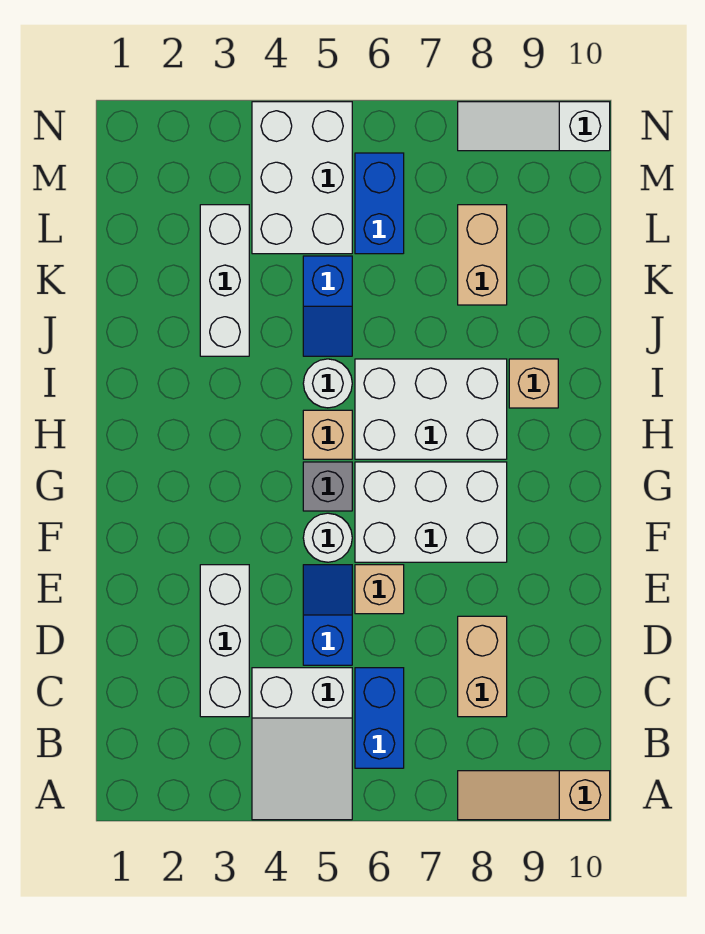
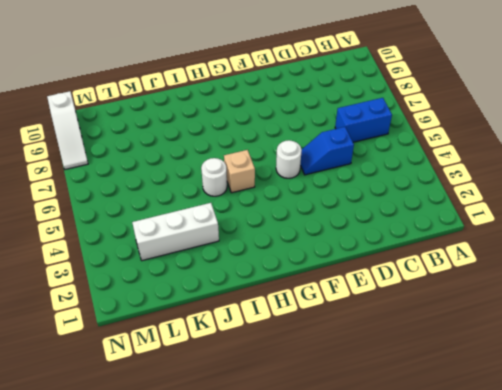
none -> white slope A4:C5 level 1 top C
none -> tan slope A8:A10 level 1 top 10
none -> white brick C3:E3 level 1

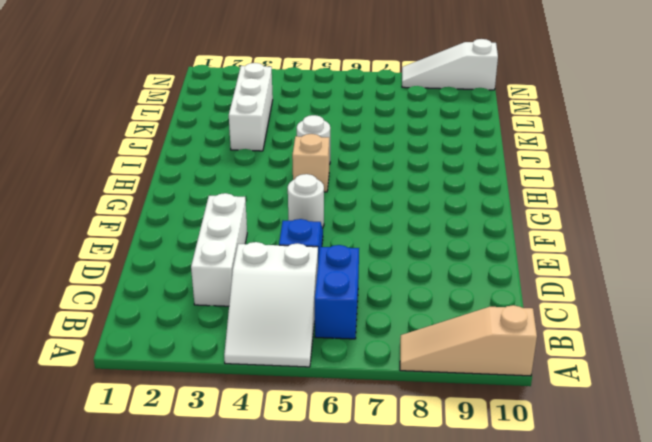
none -> tan brick C8:D8 level 1
none -> tan brick E6 level 1
none -> white brick F6:G8 level 1

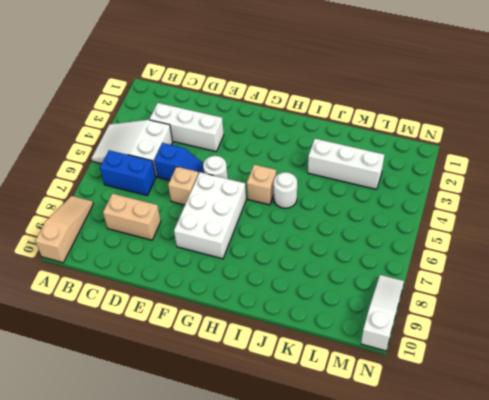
none -> grey brick G5 level 1
none -> white brick H6:I8 level 1
none -> tan brick I9 level 1

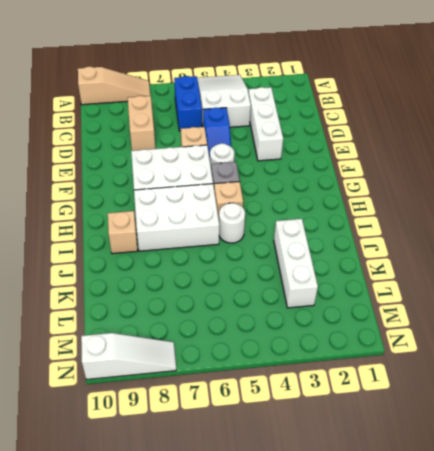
none -> blue slope J5:K5 level 1 top K
none -> tan brick K8:L8 level 1
none -> white brick L4:N5 level 1

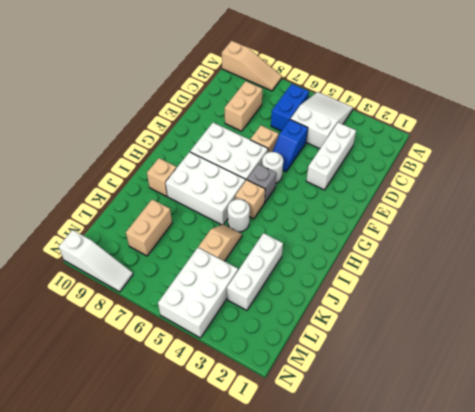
tan slope J5:K5 level 1 top K -> blue slope J5:K5 level 1 top K
none -> blue brick L6:M6 level 1

